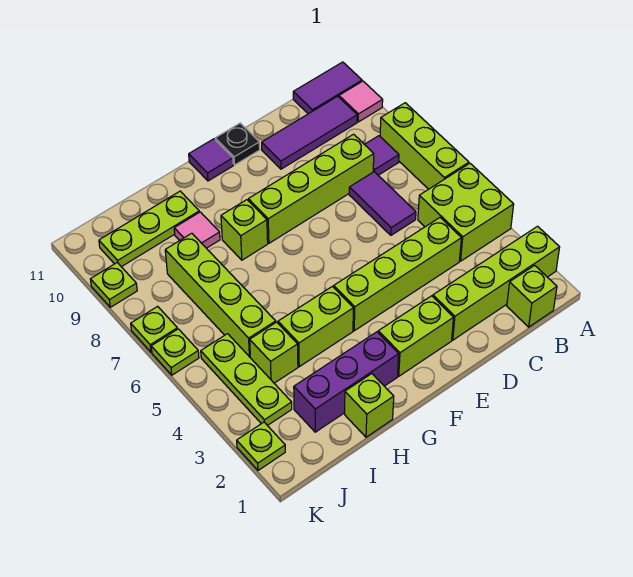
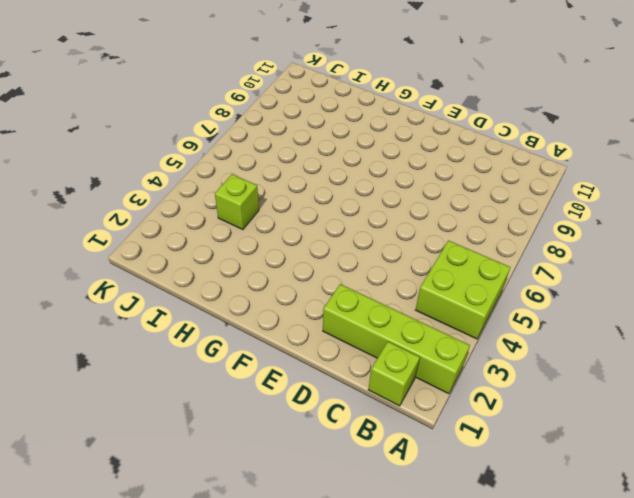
none -> lime brick A6:A8 level 1
none -> pink tile A10 level 1
none -> purple tile A11:B11 level 1

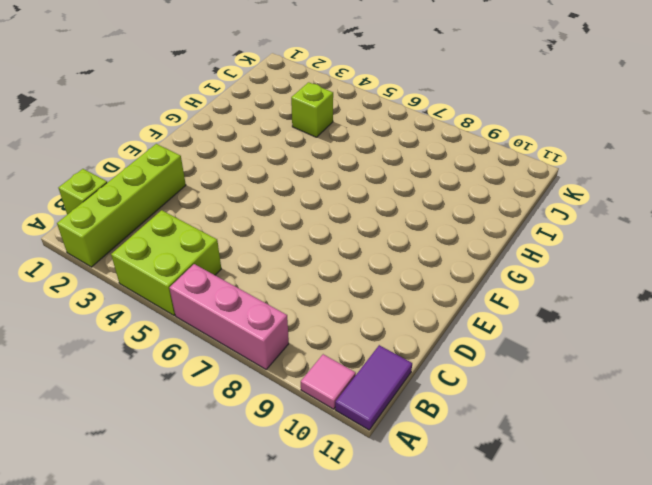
pink brick A6:A8 level 1 -> lime brick A6:A8 level 1
none -> purple tile B8 level 1
none -> purple tile B10:D10 level 1
none -> lime brick C4:F4 level 1

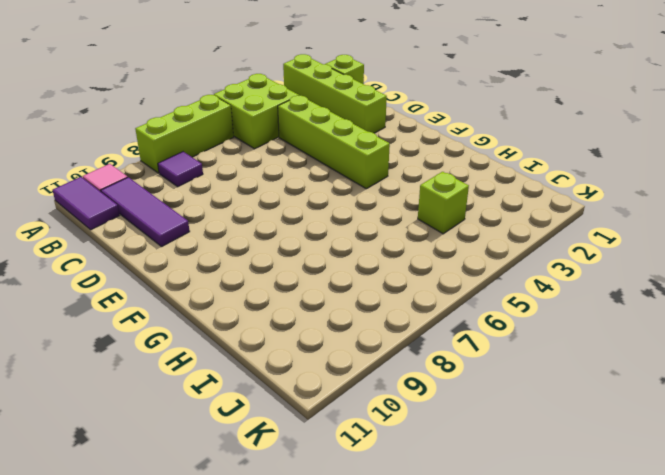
none -> purple tile C6:C7 level 1
none -> lime brick C8:F8 level 1
none -> lime brick E2:F2 level 1

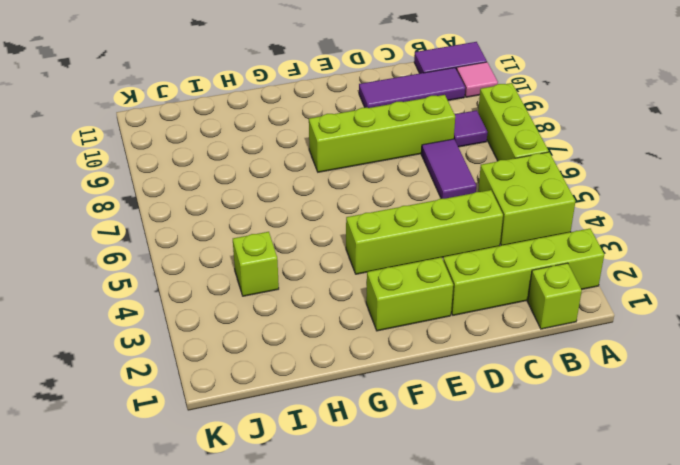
none -> black plate E11 level 1
none -> purple tile F11 level 1
none -> purple brick G2:I2 level 1

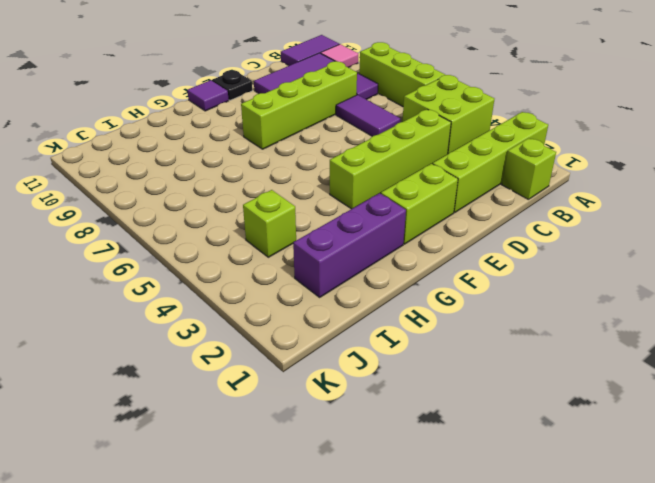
none -> lime brick G4:H4 level 1
none -> lime brick G8 level 1
none -> lime brick H1 level 1

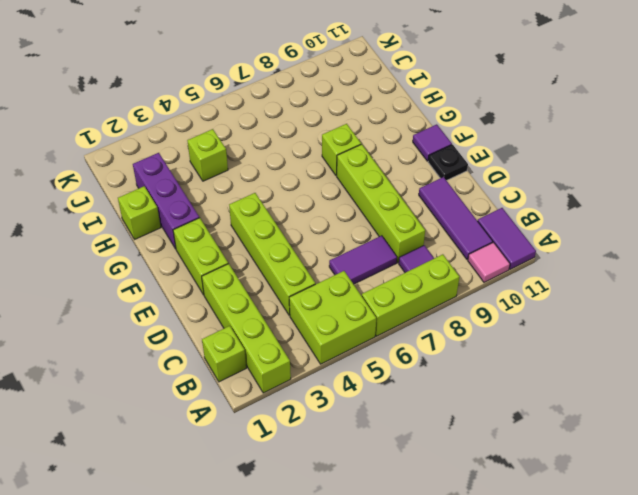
none -> lime brick G4:H4 level 1
none -> pink tile H9 level 1
none -> lime plate H10:J10 level 1

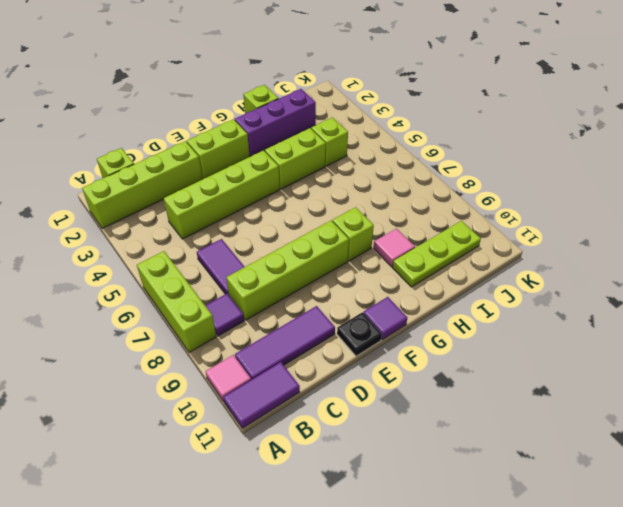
none -> lime brick A4:B5 level 1
none -> lime brick I5:I8 level 1
none -> lime plate J3:J5 level 1

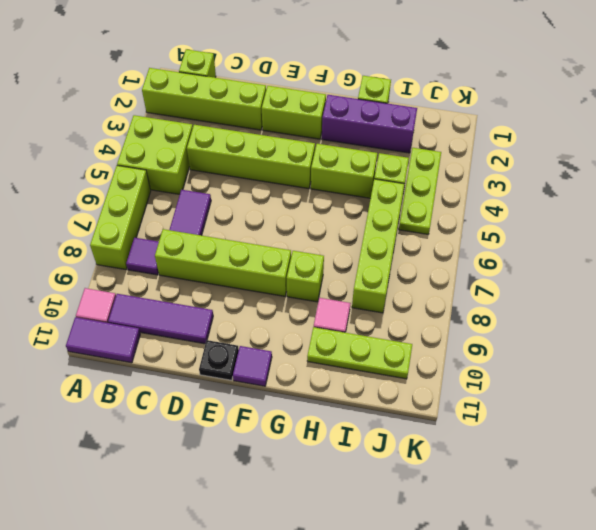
none -> lime plate K2 level 1
none -> lime plate K6 level 1
none -> lime plate K7 level 1

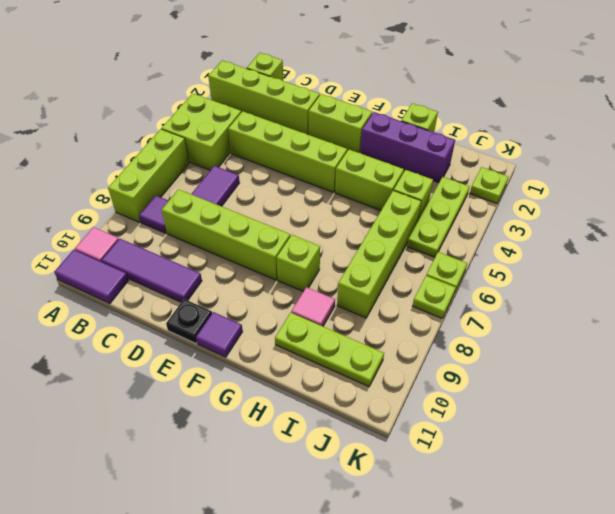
none -> lime plate K9 level 1

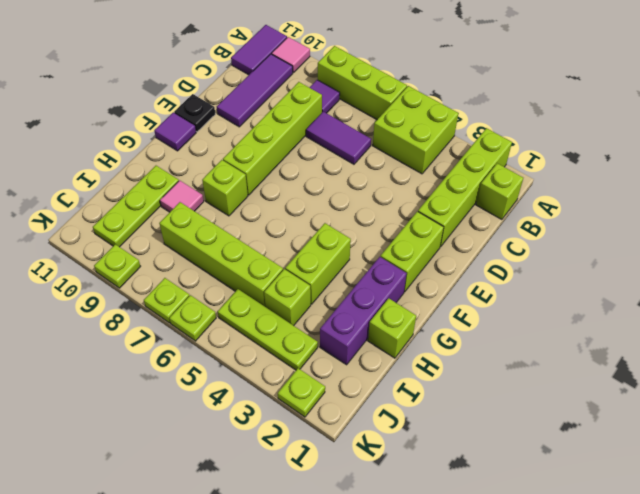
none -> lime brick C4:F4 level 1

